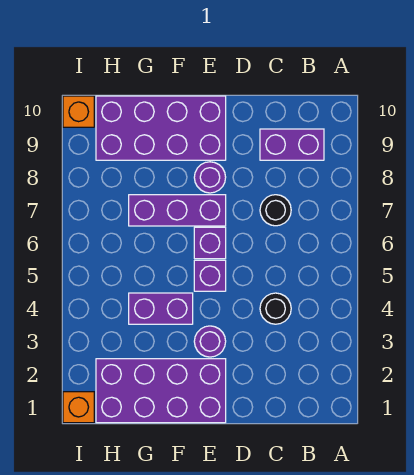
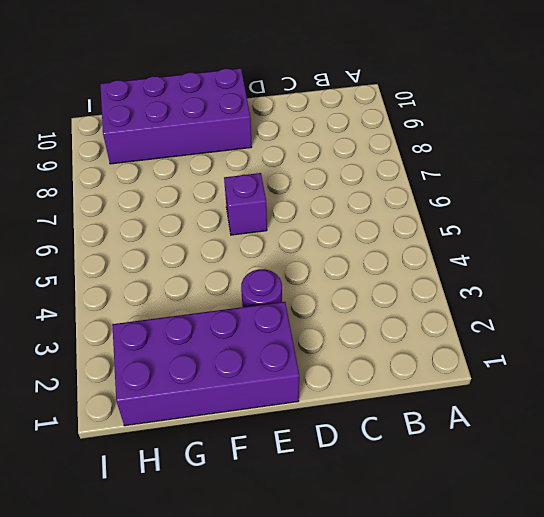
none -> purple brick B9:C9 level 1
none -> black round brick C4 level 1
none -> black round brick C7 level 1

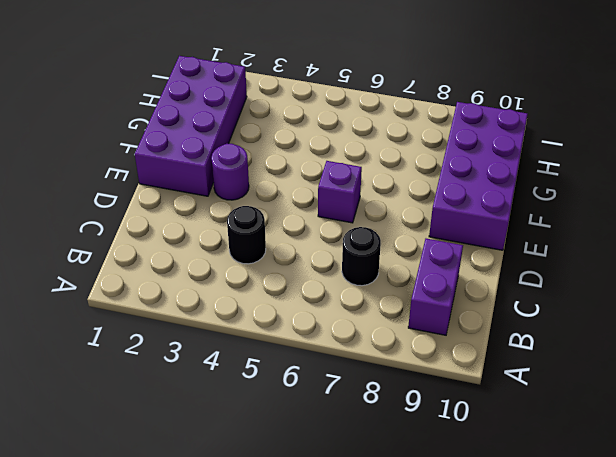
none -> purple brick E5 level 1
none -> purple brick E7:G7 level 1
none -> purple round brick E8 level 1

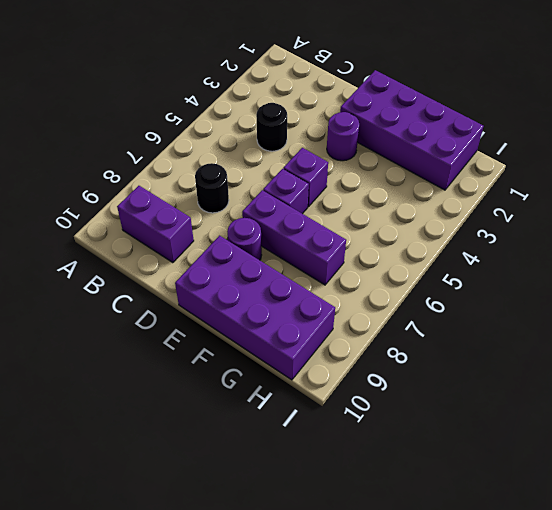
none -> purple brick F4:G4 level 1
none -> orange brick I1 level 1
none -> orange brick I10 level 1

